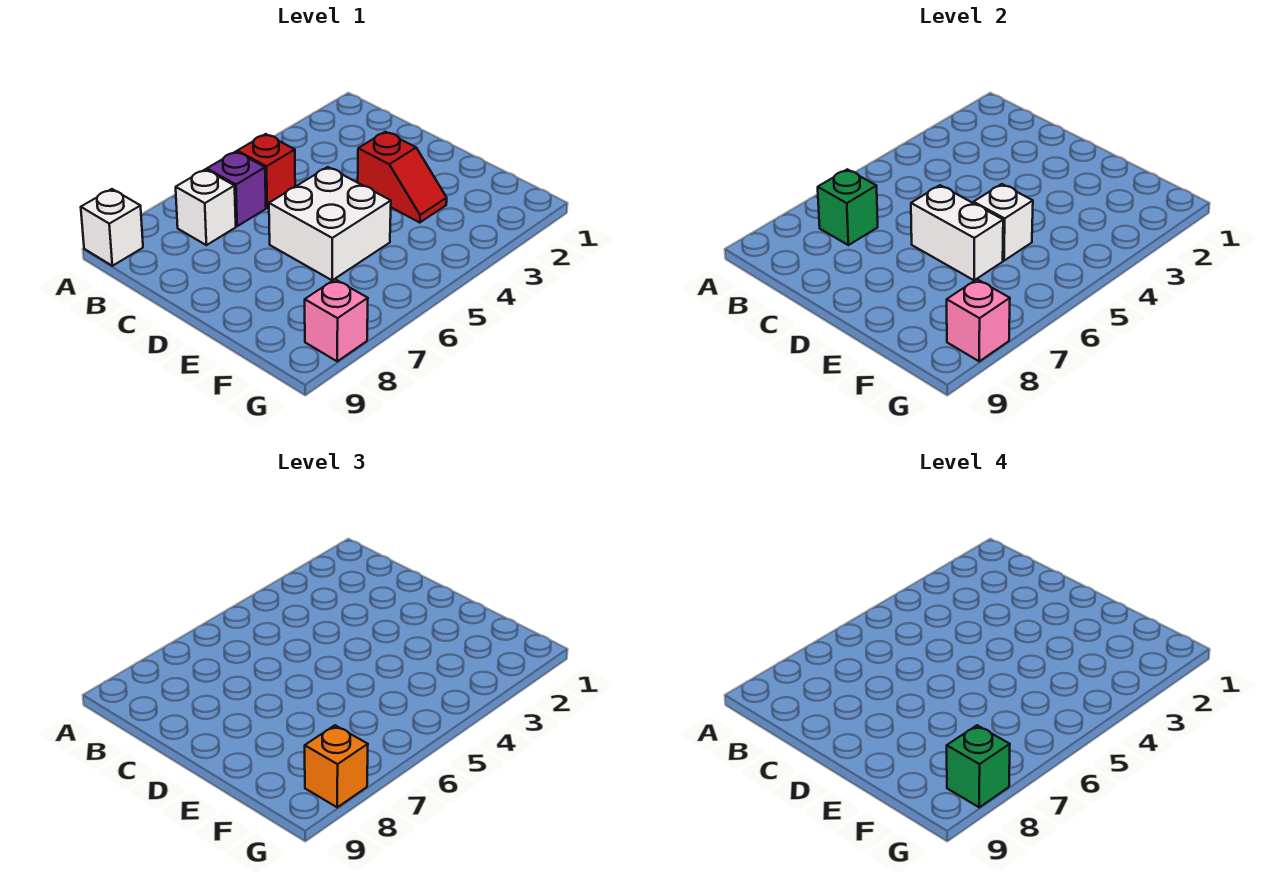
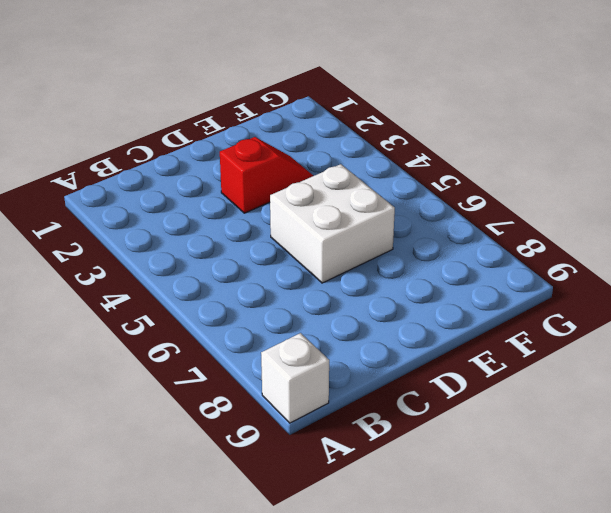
none -> red brick B5 level 1
none -> purple brick B6 level 1
none -> white brick B7 level 1

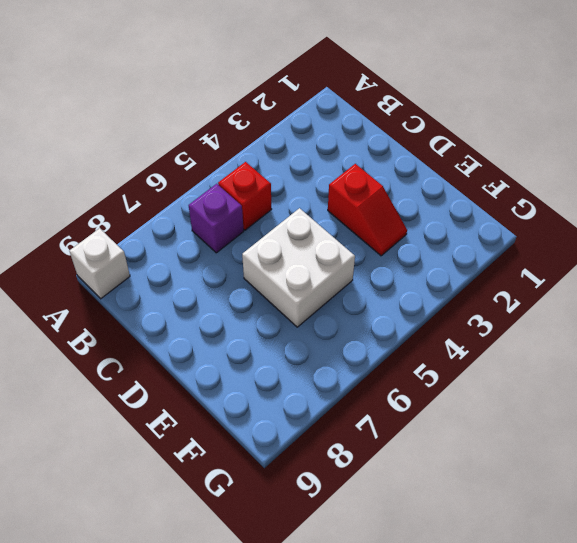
none -> white brick B7 level 1
none -> pink brick G8 level 1
none -> green brick B7 level 2

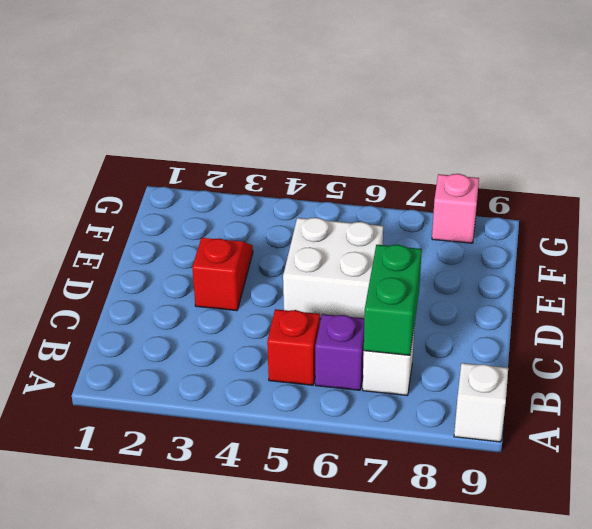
green brick B7:C7 level 2 -> green brick B7 level 2
none -> white brick D6:E6 level 2
none -> white brick E5 level 2
none -> pink brick G8 level 2

